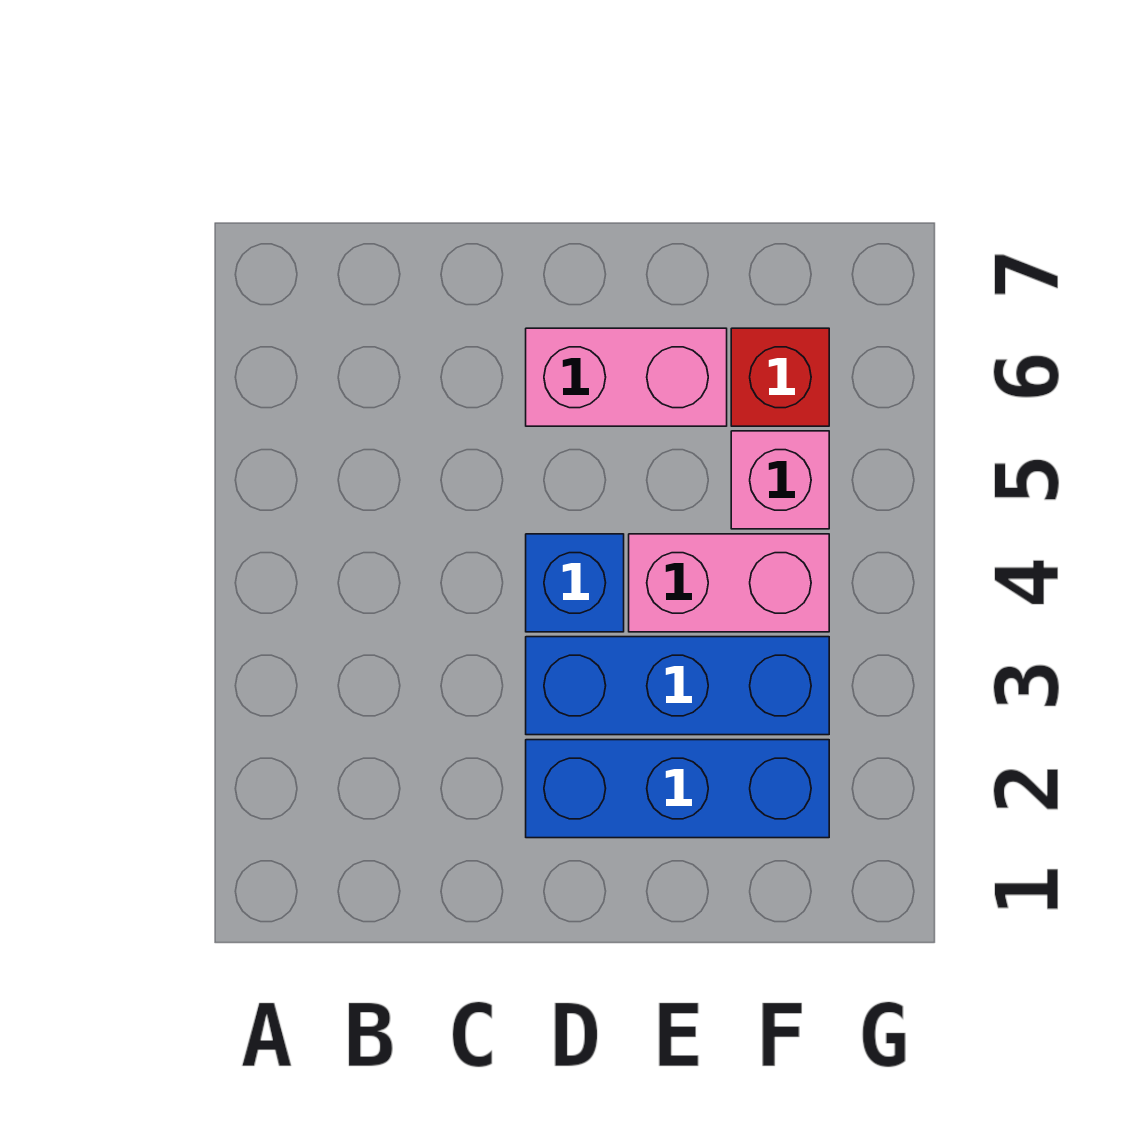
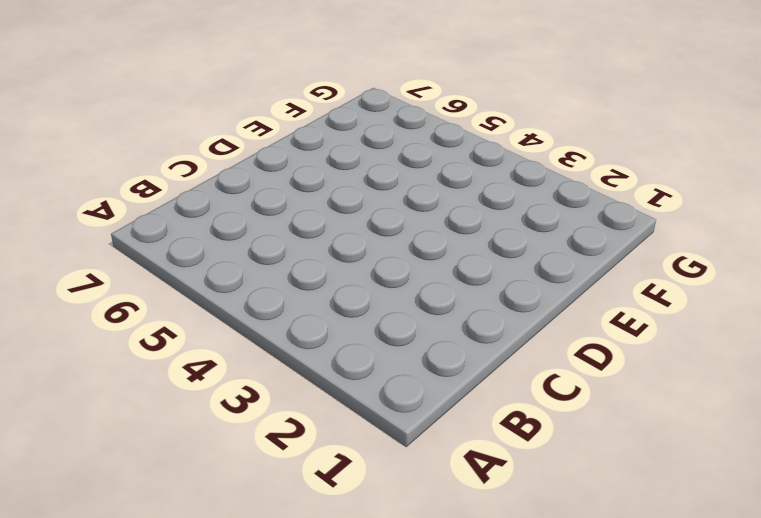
none -> blue brick D2:F2 level 1
none -> blue brick D3:F3 level 1

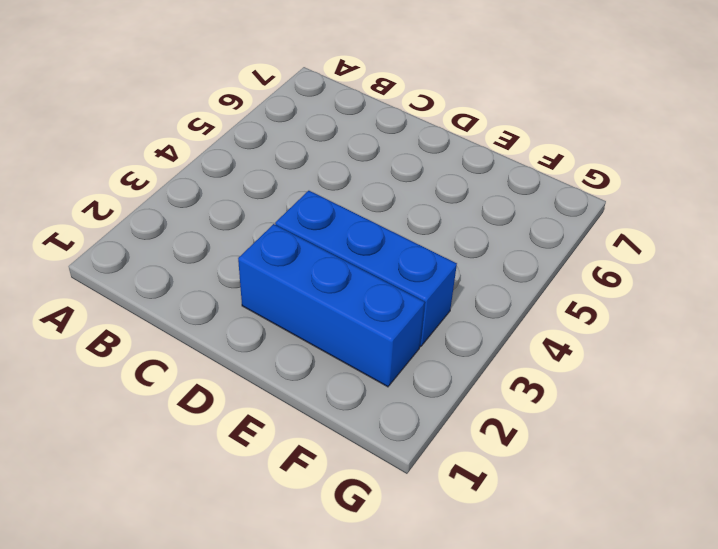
none -> blue brick D4 level 1
none -> pink brick D6:E6 level 1

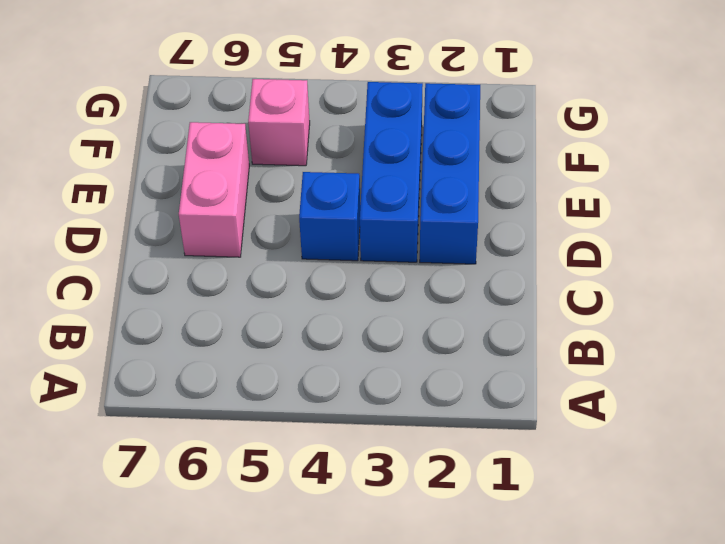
none -> pink brick E4:F4 level 1
none -> red brick F6 level 1

